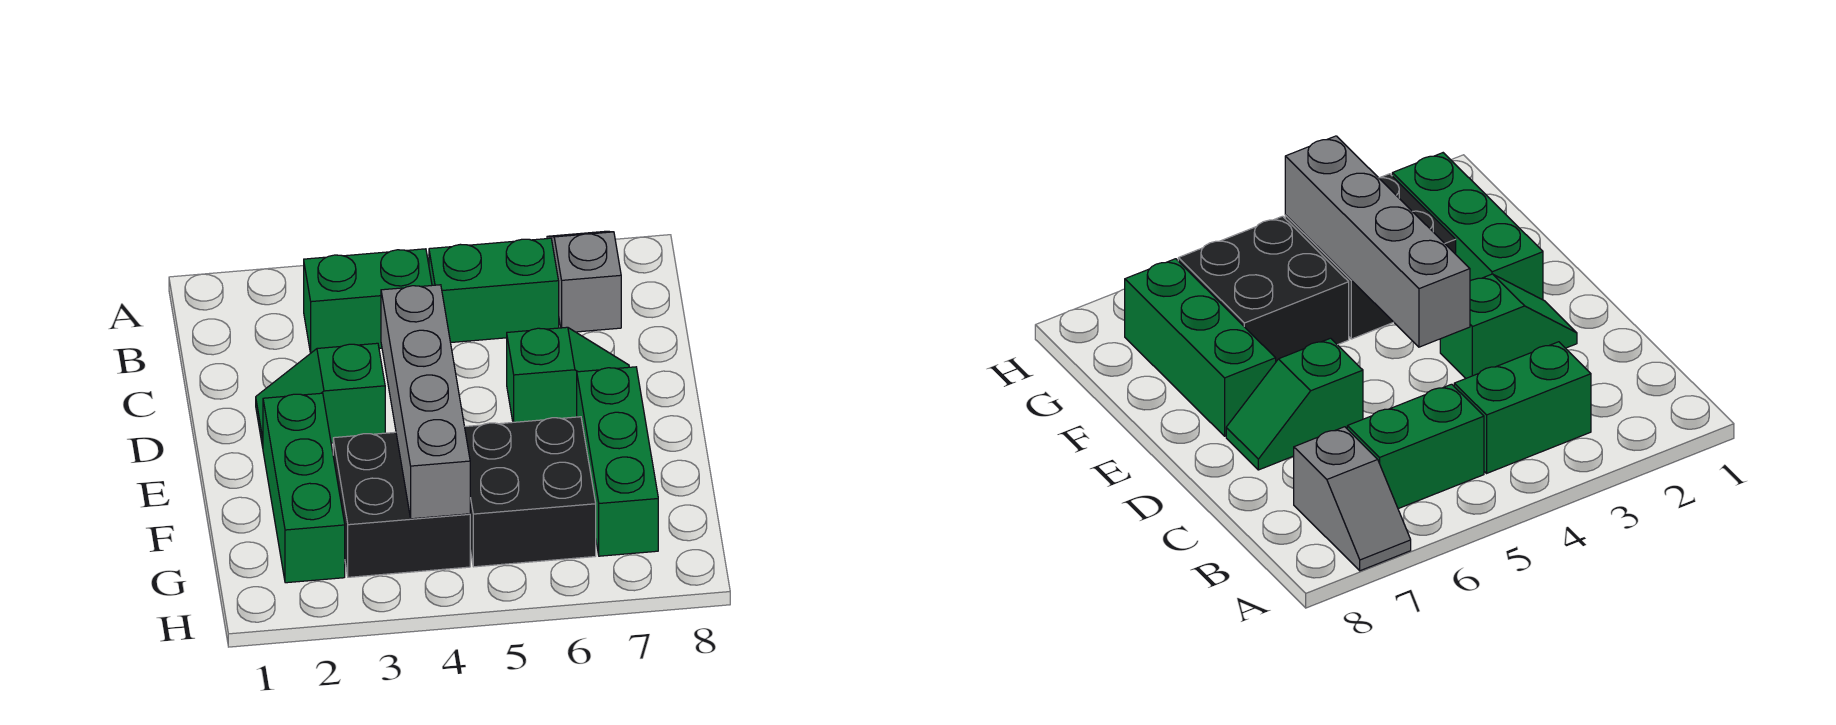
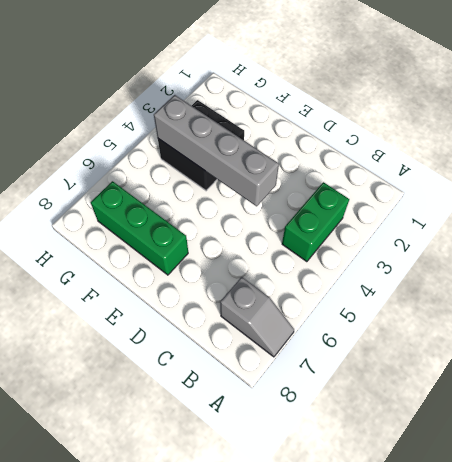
none -> green brick B5:B6 level 1
none -> green slope D2:D3 level 1 top 3

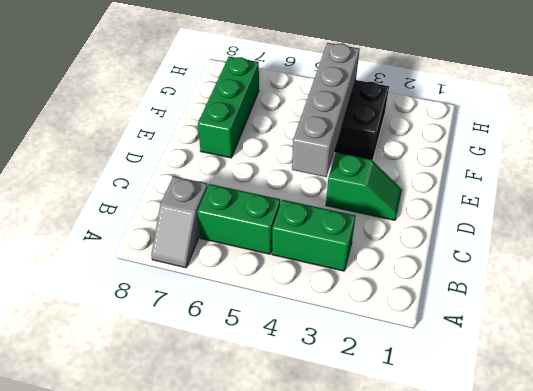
none -> green slope D6:D7 level 1 top 6
none -> green brick E2:G2 level 1

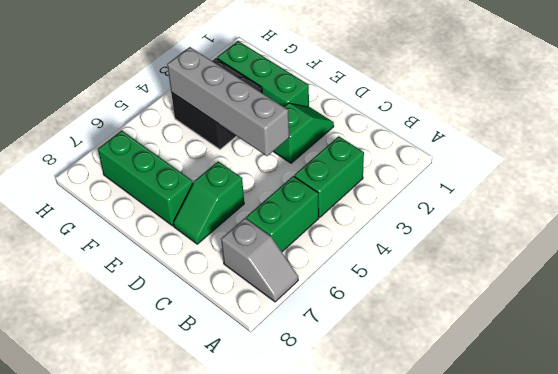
none -> black brick F5:G6 level 1

